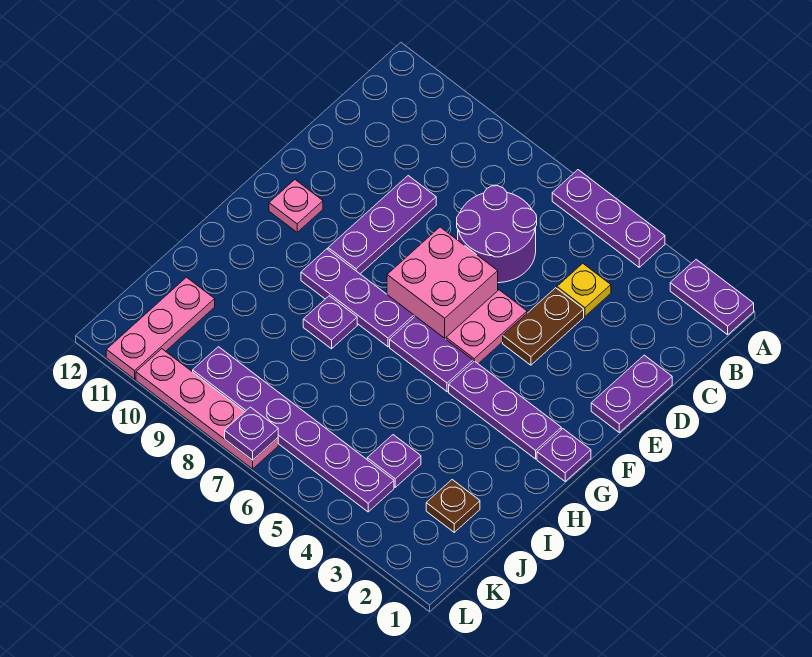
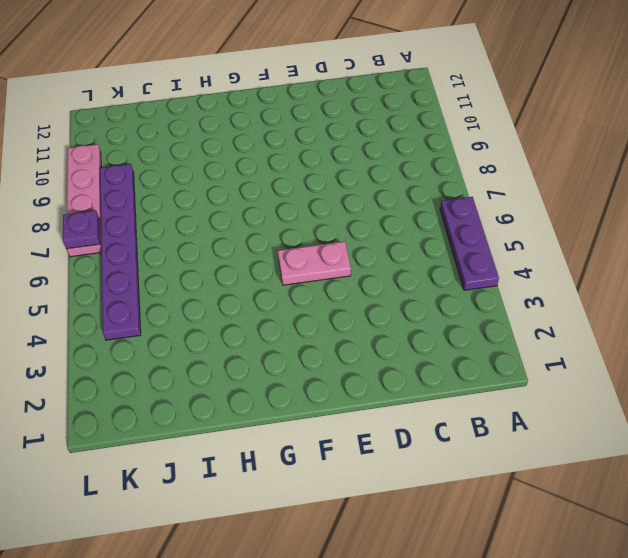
none -> purple plate A1:A2 level 1
none -> yellow plate C4 level 1
none -> purple round brick C6:D7 level 1

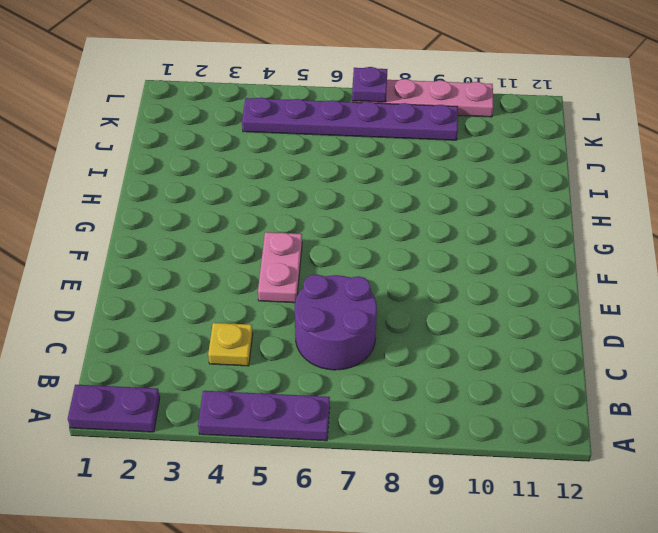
none -> purple plate D1:E1 level 1
none -> brown plate D4:E4 level 1
none -> purple plate D9:F9 level 1

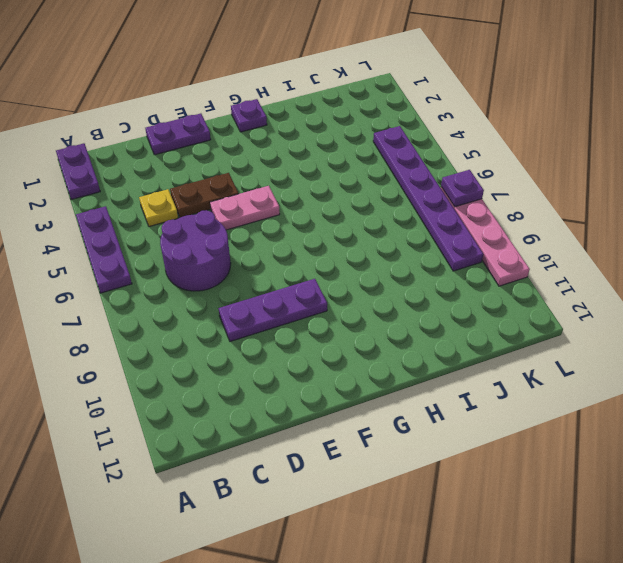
none -> pink brick E6:F7 level 1
none -> pink plate F11 level 1
none -> purple plate G2:G4 level 1

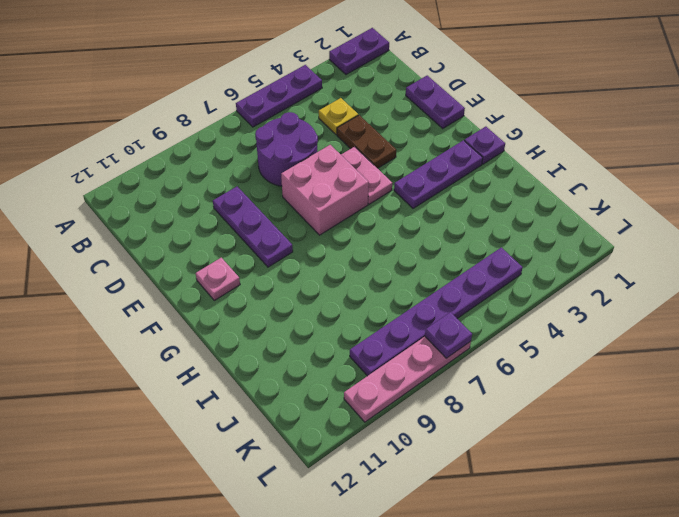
none -> purple plate G5:G6 level 1
none -> purple plate G7:G9 level 1
none -> purple plate H8 level 1

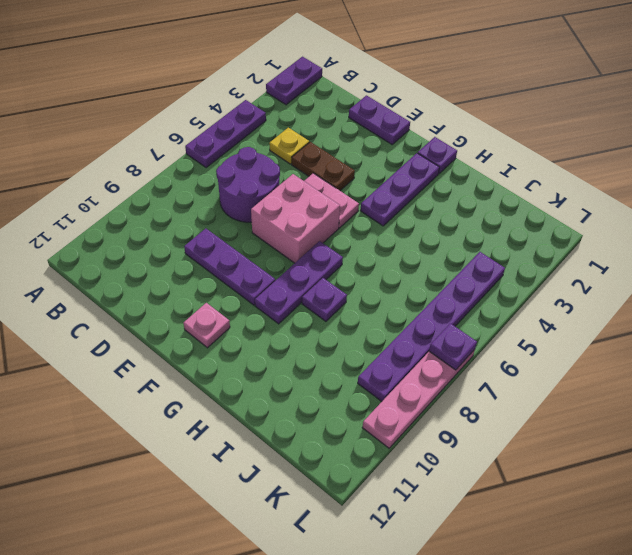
none -> purple plate G5:G6 level 1
none -> brown plate J2 level 1
none -> purple plate J4 level 1

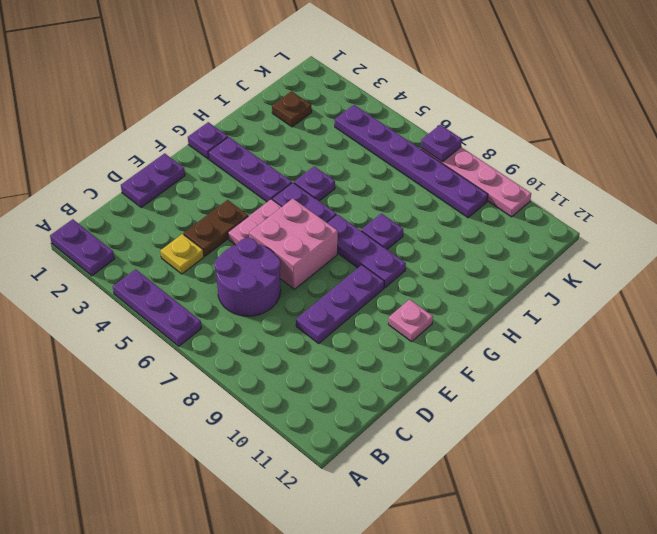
purple plate H5 level 1 -> purple plate J4 level 1
none -> pink plate J11:L11 level 1

